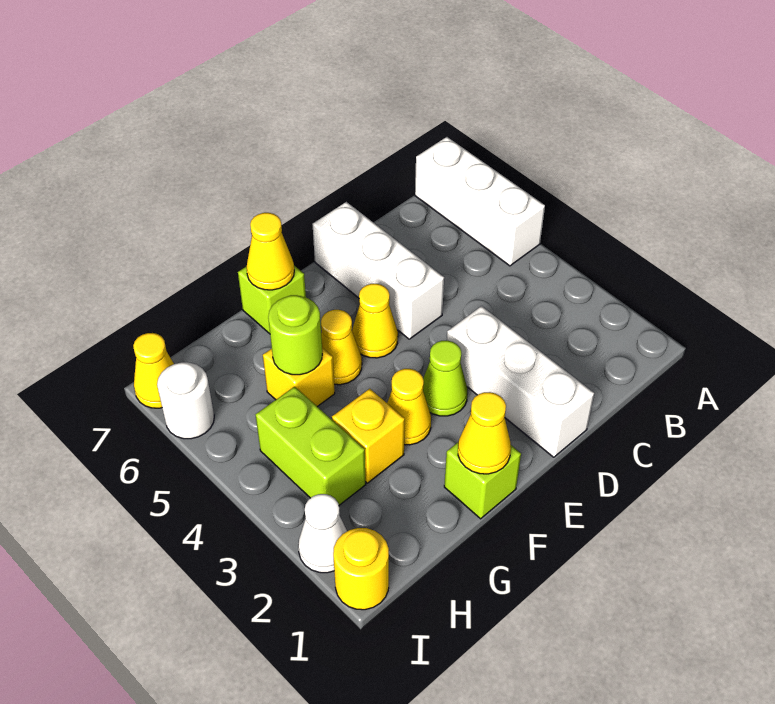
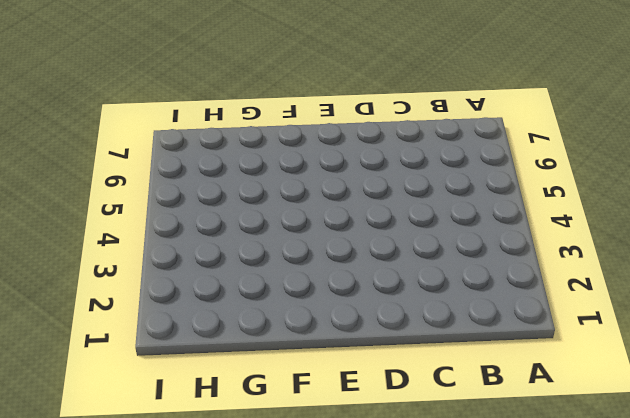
none -> white brick A5:A7 level 1
none -> white brick D1:D3 level 1
none -> white brick D5:D7 level 1

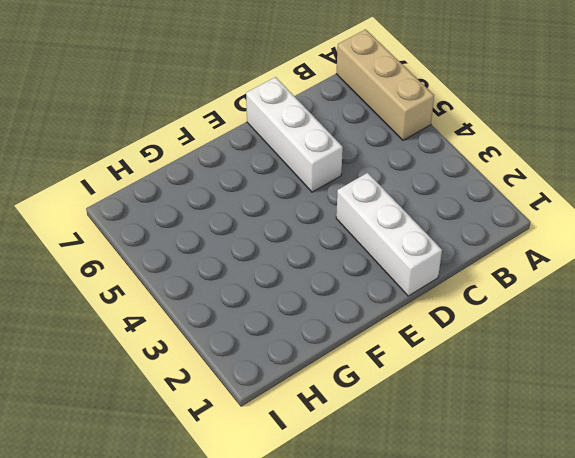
tan brick A5:A7 level 1 -> white brick A5:A7 level 1
none -> lime cone E3 level 1
none -> yellow cone E5 level 1
none -> lime brick F1 level 1

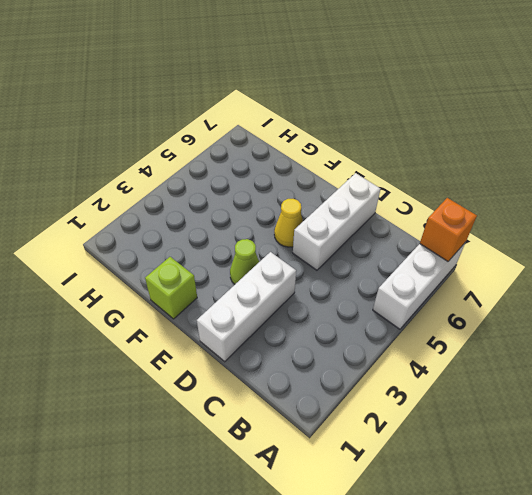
orange brick A7 level 2 -> none
none -> yellow cone F3 level 1
none -> yellow cone F5 level 1
none -> lime brick F7 level 1

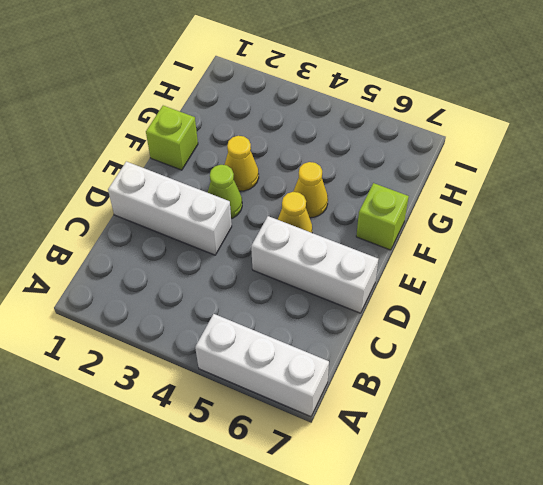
none -> yellow brick G3 level 1
none -> yellow brick G5 level 1
none -> lime brick H3:H4 level 1

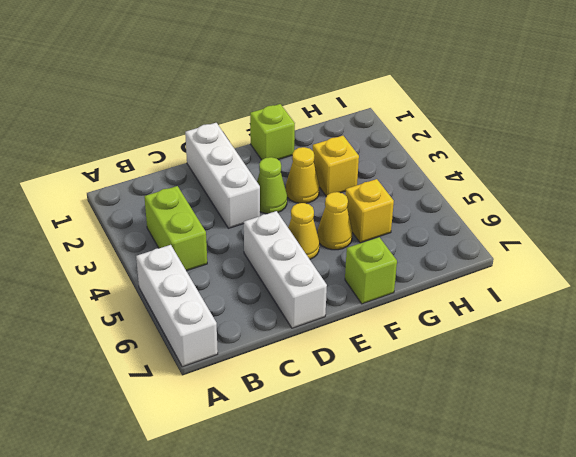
lime brick B3:B4 level 1 -> lime brick H3:H4 level 1
none -> yellow round brick I1 level 1
none -> white cone I2 level 1
none -> white round brick I6 level 1

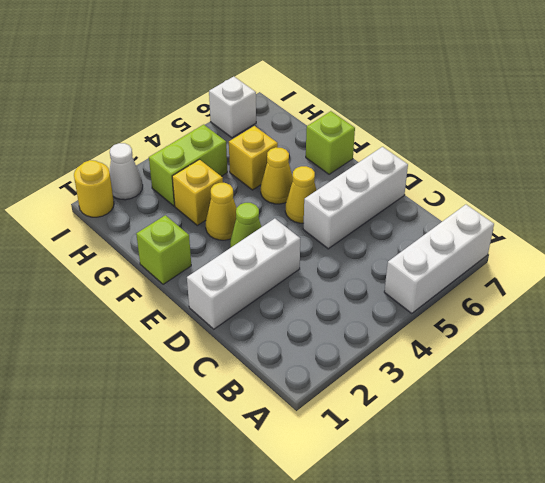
white brick I6 level 1 -> white round brick I6 level 1
none -> yellow cone I7 level 1
none -> yellow cone F1 level 2
none -> yellow cone F7 level 2

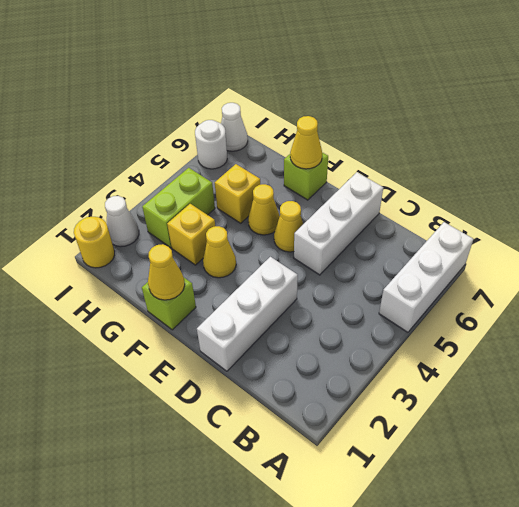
white cone I7 level 1 -> yellow cone I7 level 1
none -> lime cone E3 level 1
none -> lime round brick G5 level 2

